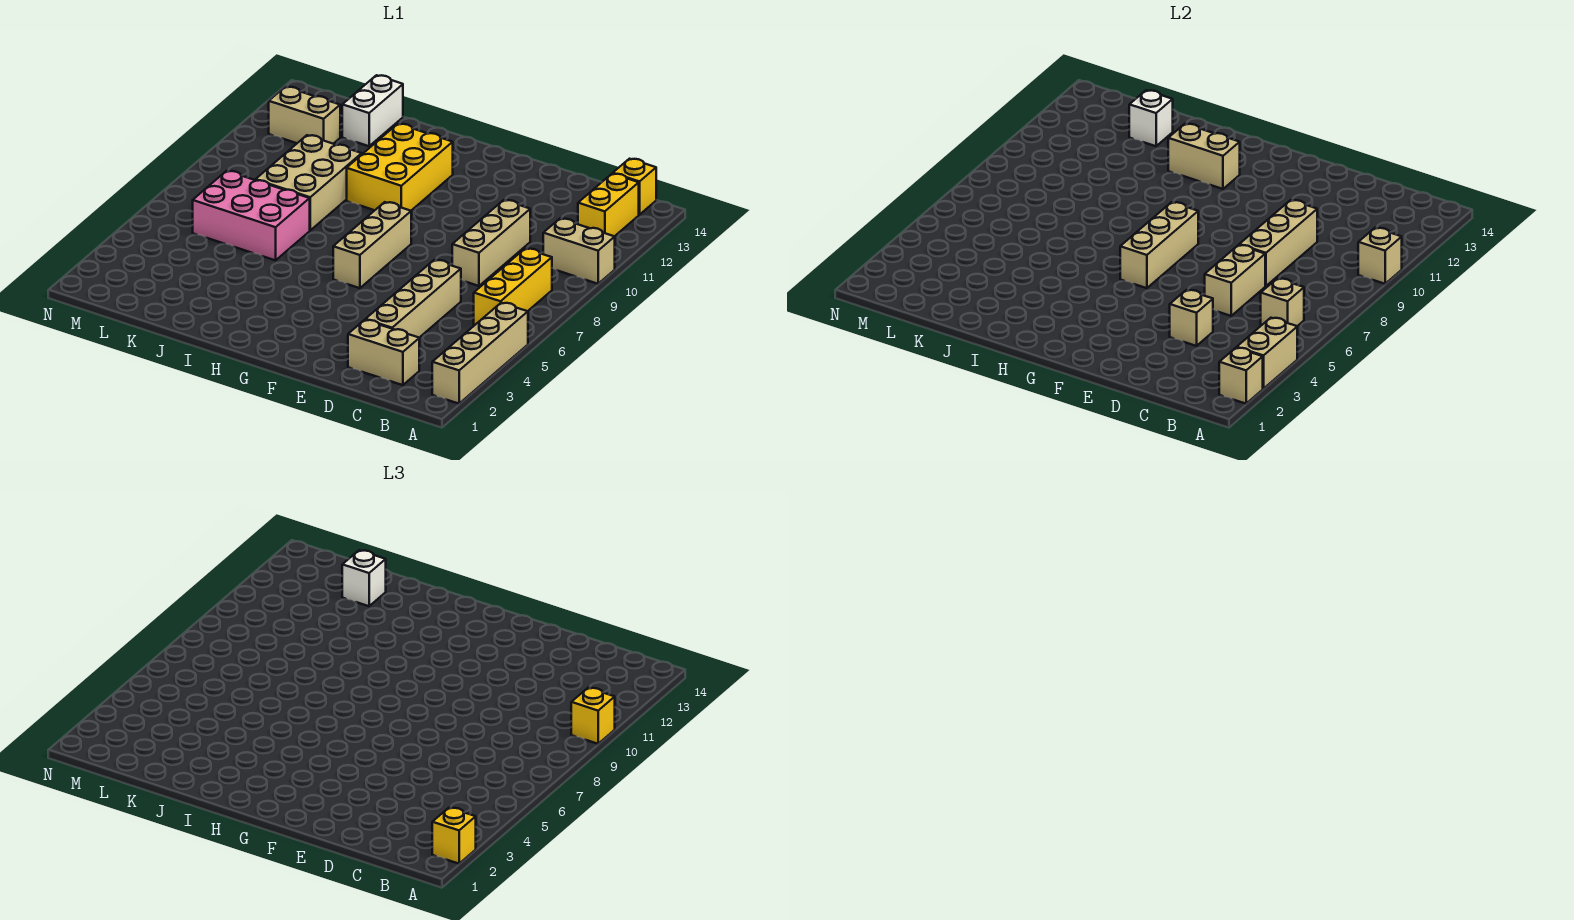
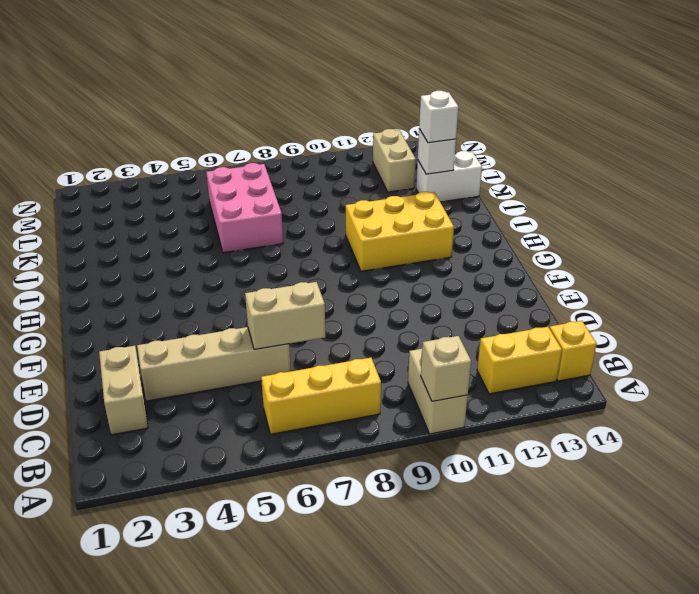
none -> tan brick A2:A5 level 1
none -> tan brick D8:D10 level 1
none -> tan brick G6:G8 level 1

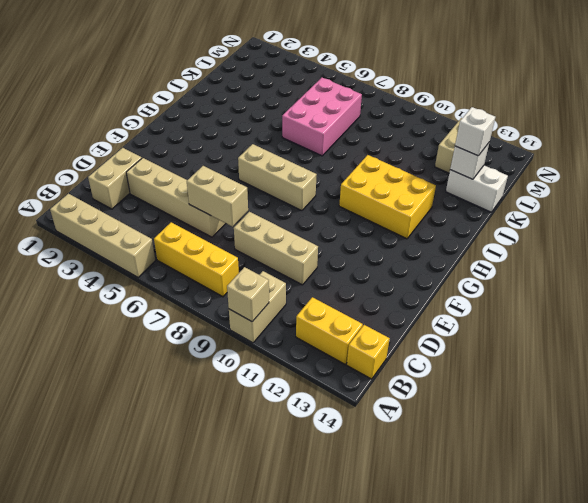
none -> tan brick J8:K10 level 1
none -> tan brick A2 level 2
none -> tan brick A3:A4 level 2

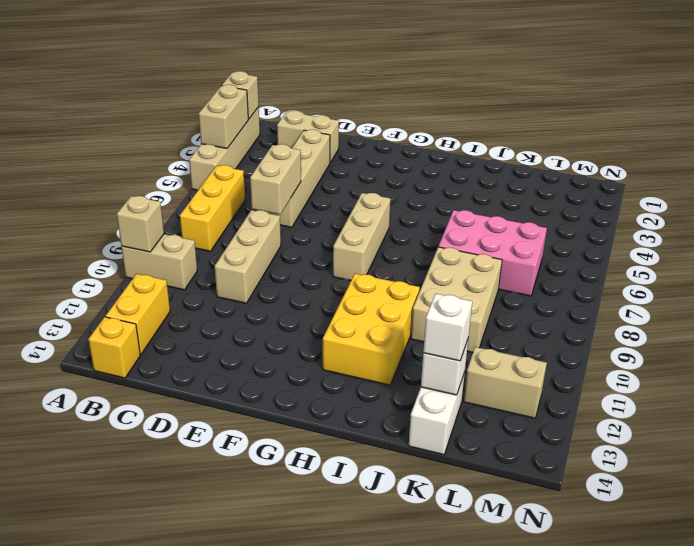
none -> tan brick B6 level 2
none -> tan brick D4 level 2
none -> tan brick D8:D10 level 2

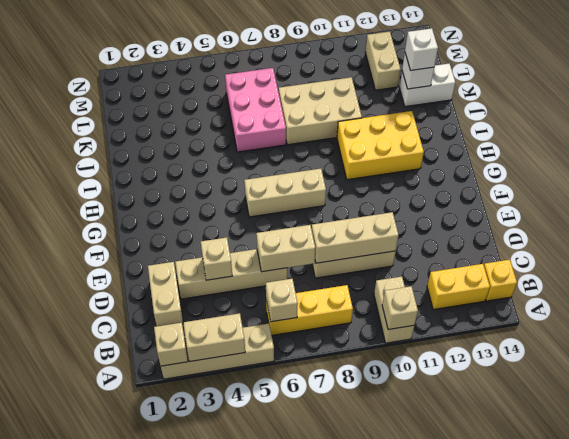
none -> tan brick G6:G8 level 2
none -> tan brick H12:I12 level 2
none -> yellow brick A2 level 3

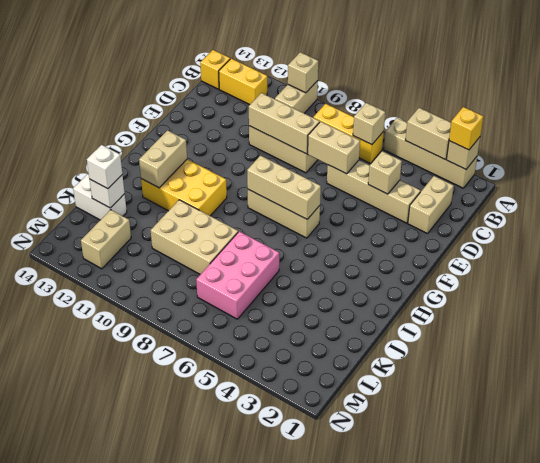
none -> yellow brick A10 level 3

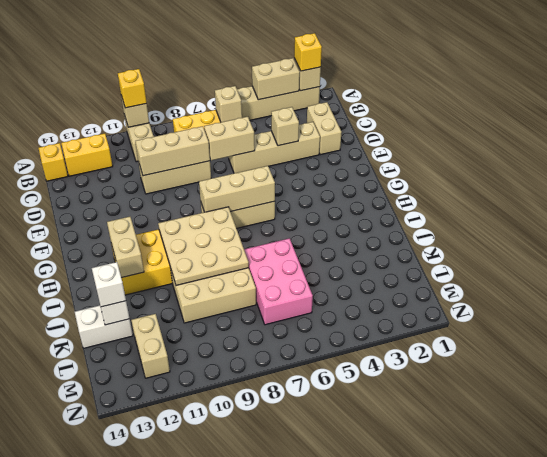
tan plate H8:J10 level 2 -> none

